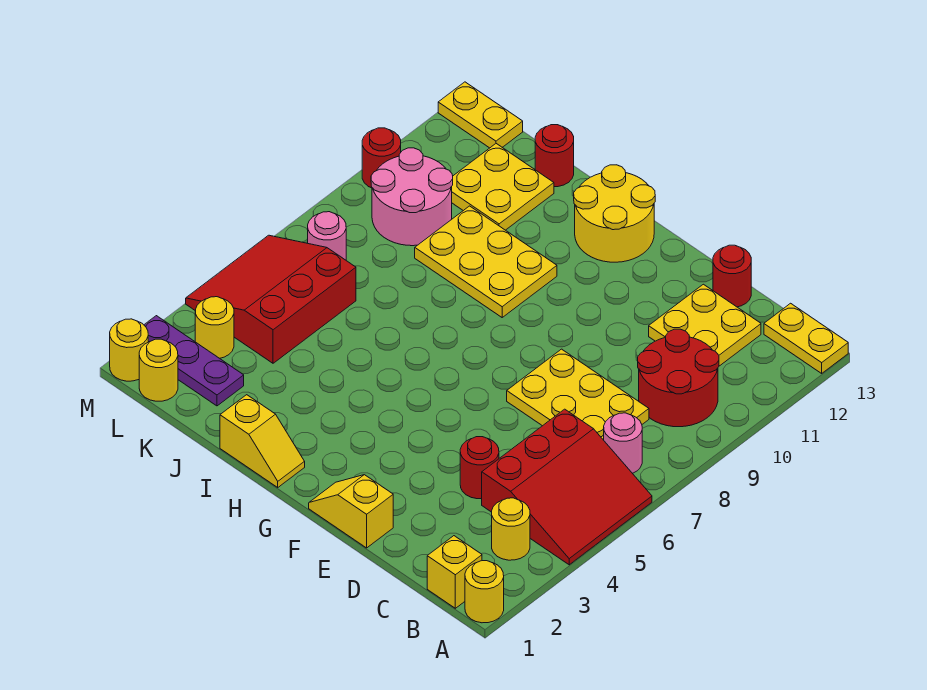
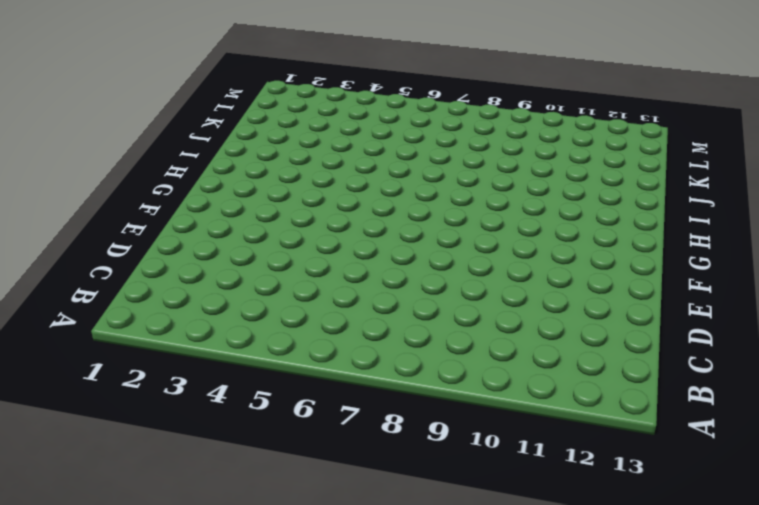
none -> yellow round brick A1 level 1
none -> red slope A4:C6 level 1 top C
none -> yellow plate A13:B13 level 1

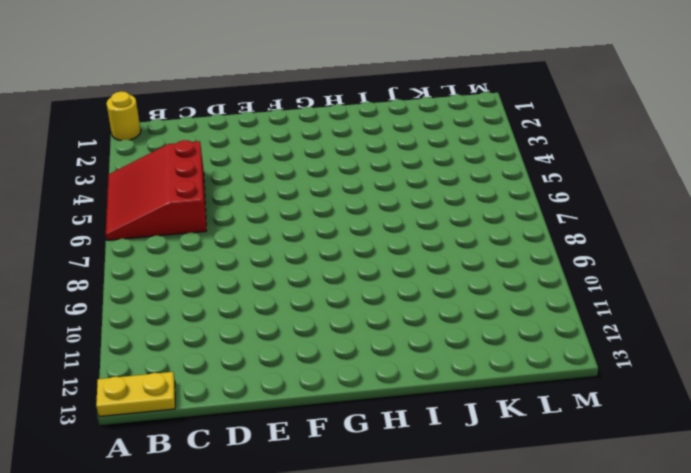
none -> yellow brick B1 level 1
none -> yellow round brick B3 level 1
none -> pink round brick B7 level 1

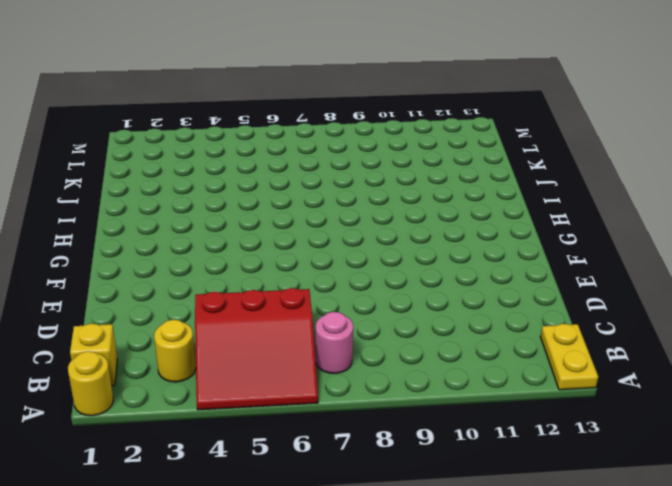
none -> red round brick B9:C10 level 1
none -> yellow plate C7:E8 level 1
none -> yellow plate C11:D12 level 1

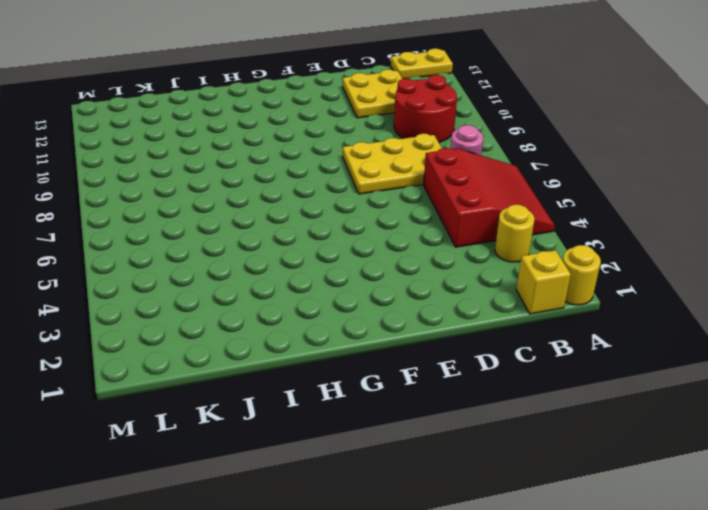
none -> red round brick D4 level 1
none -> red round brick D13 level 1
none -> yellow slope E1:F1 level 1 top E

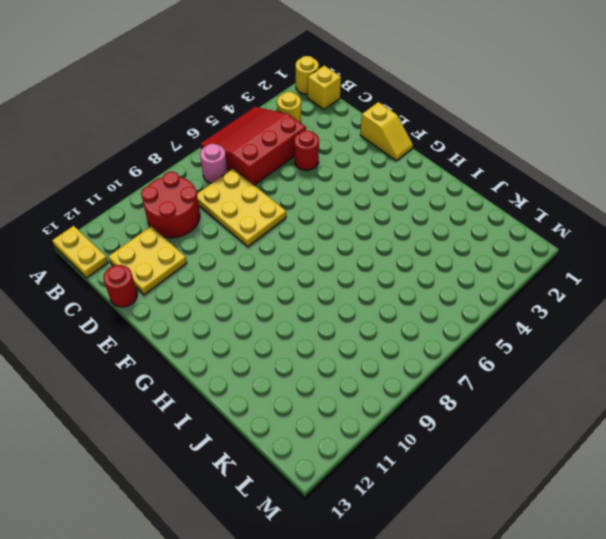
none -> yellow round brick G12:H13 level 1
none -> yellow slope H1:I1 level 1 top I
none -> yellow plate H9:J10 level 1

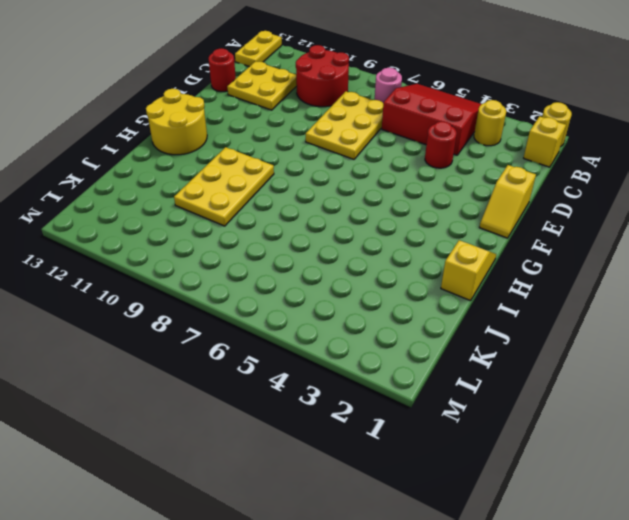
none -> yellow plate J11:K12 level 1
none -> red round brick J13 level 1
none -> purple plate K2:M2 level 1

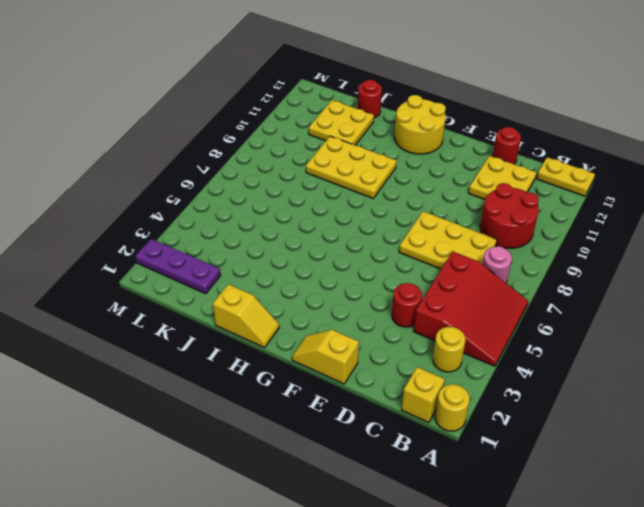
none -> red slope K4:M6 level 1 top K
none -> pink round brick K9:L10 level 1
none -> yellow round brick L1 level 1

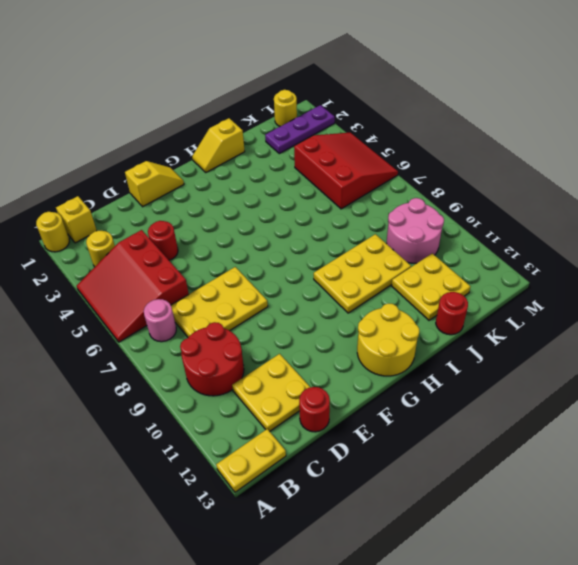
none -> yellow round brick L3 level 1
none -> pink round brick L7 level 1
none -> yellow plate L13:M13 level 1

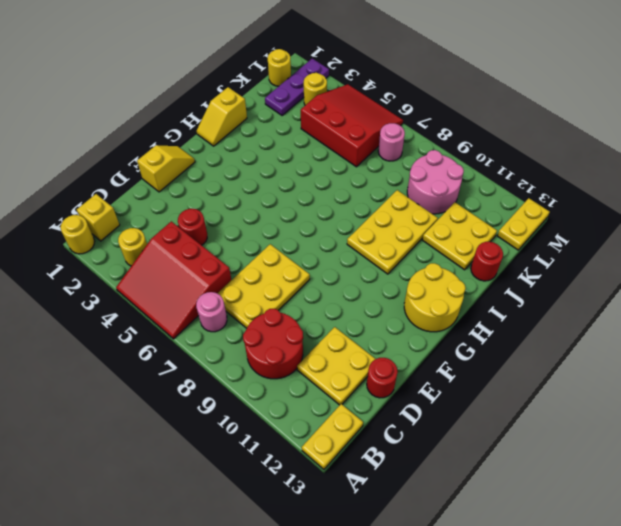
none -> yellow round brick M1 level 1
none -> red round brick M10 level 1

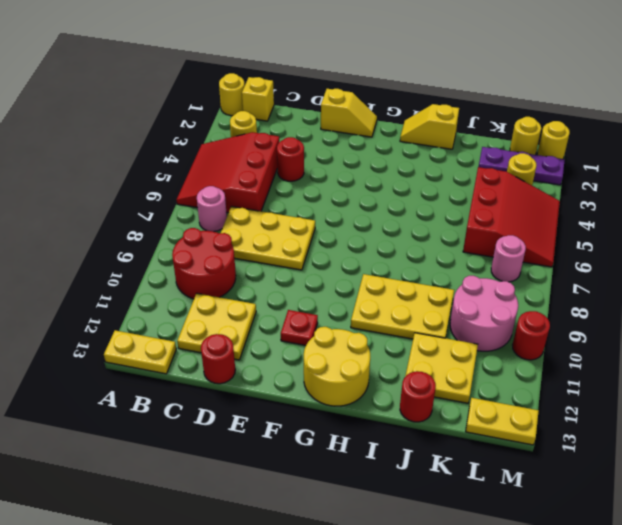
red plate F11 level 1 -> none

